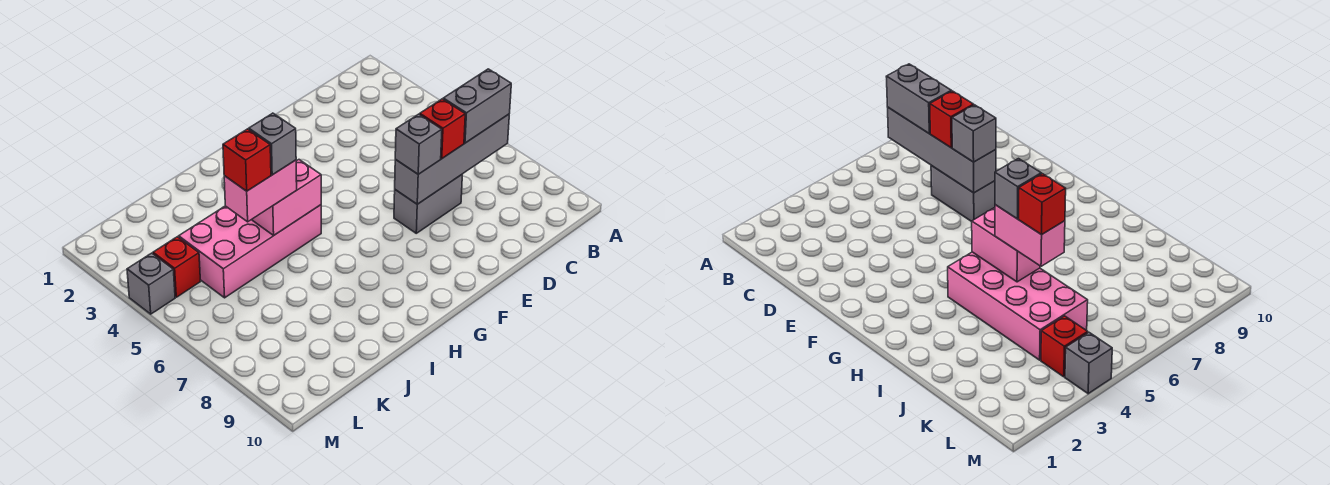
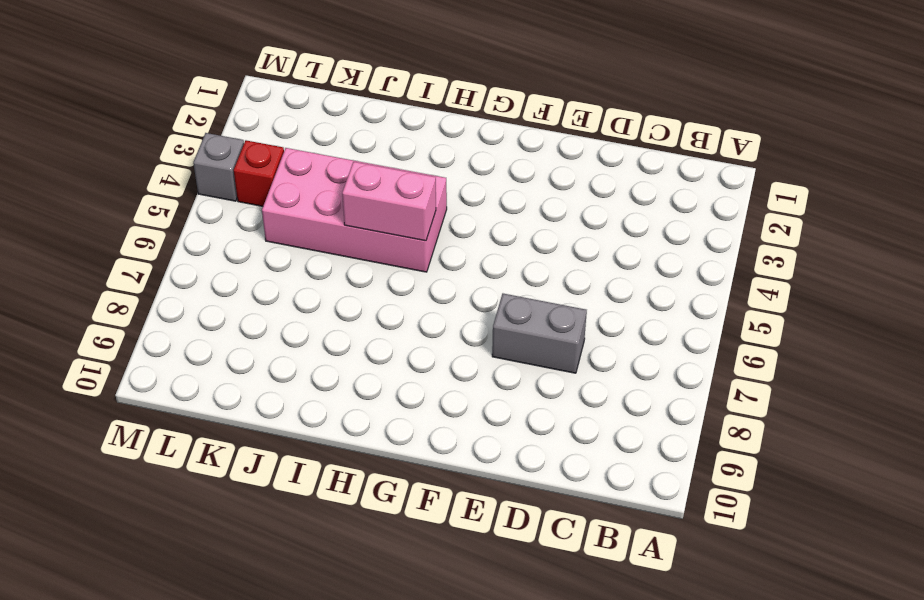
none -> grey brick B7:E7 level 2
none -> grey brick B7:C7 level 3
none -> red brick D7 level 3

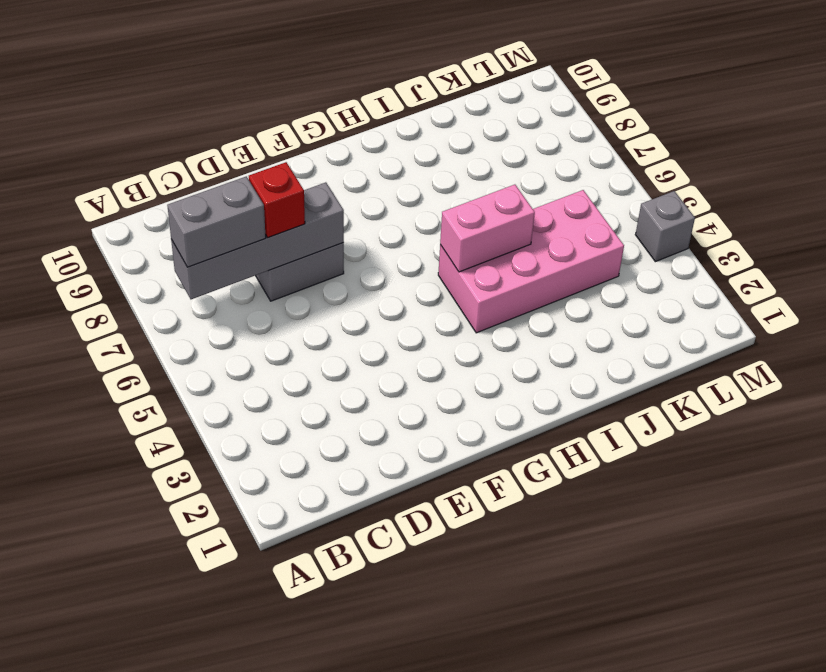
none -> red brick L4 level 1
none -> grey brick E7 level 3
none -> pink brick I5:J5 level 3

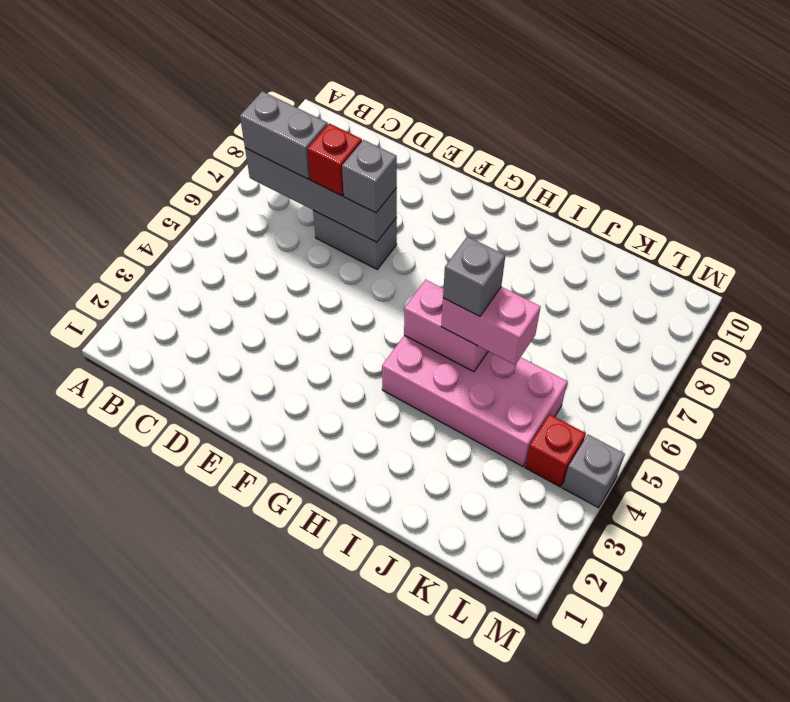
none -> red brick J5 level 4

